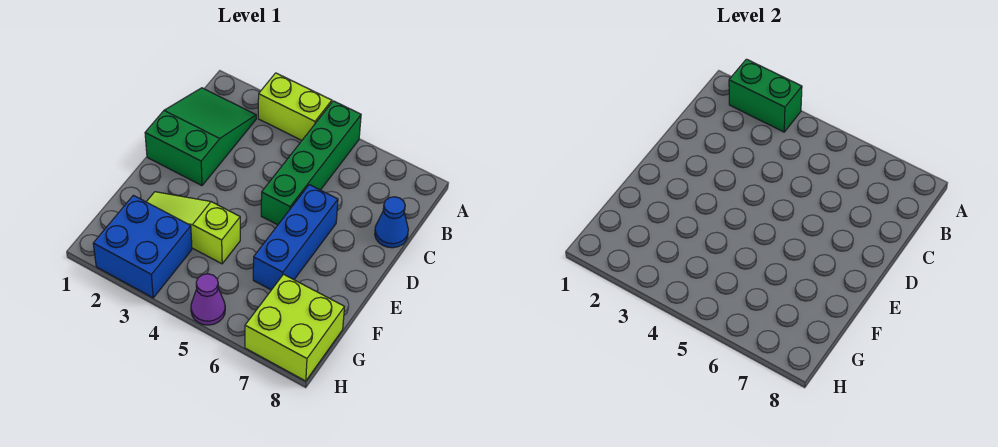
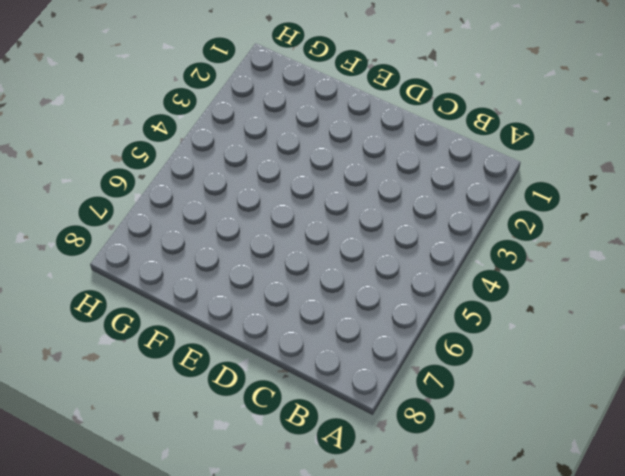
none -> lime brick A3:A4 level 1
none -> green brick A5:D5 level 1

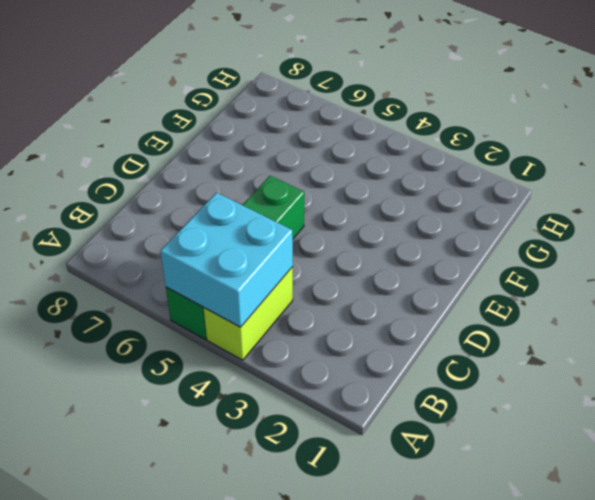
lime brick A4:B4 level 1 -> lime brick A3:A4 level 1
cyan brick A4:B5 level 2 -> none
none -> green slope B1:D2 level 1 top D
none -> blue cone C8 level 1

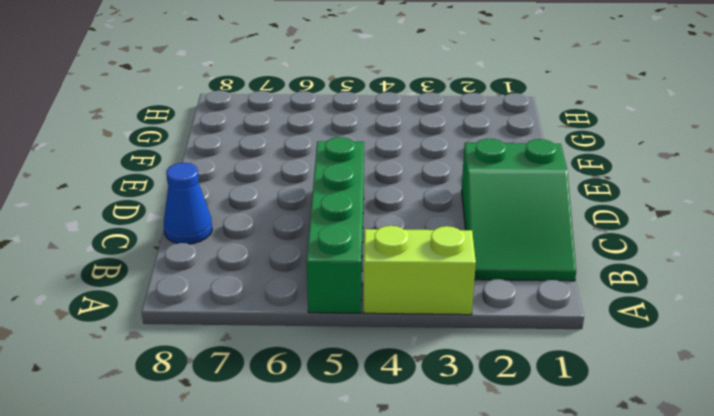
none -> blue brick D6:F6 level 1
none -> lime slope F2:F4 level 1 top 4

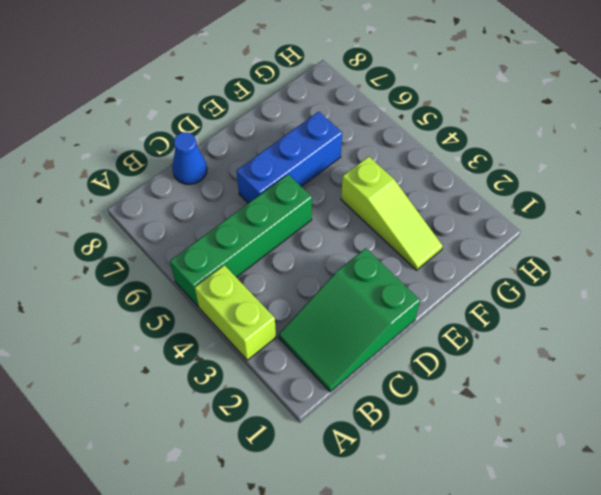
none -> blue brick G2:H3 level 1
none -> lime brick G7:H8 level 1

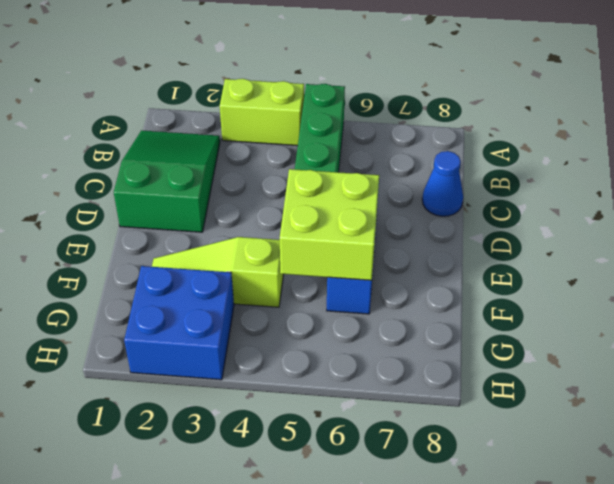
lime brick E5:F6 level 2 -> lime brick G7:H8 level 1
none -> purple cone H5 level 1
none -> green brick A2:A3 level 2

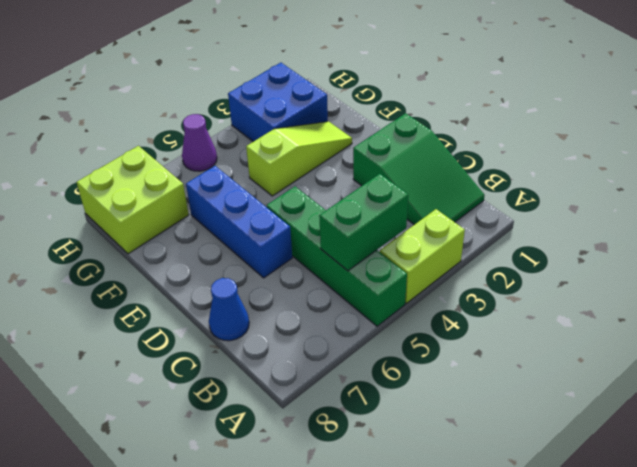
green brick B4:B5 level 2 -> green brick A2:A3 level 2

